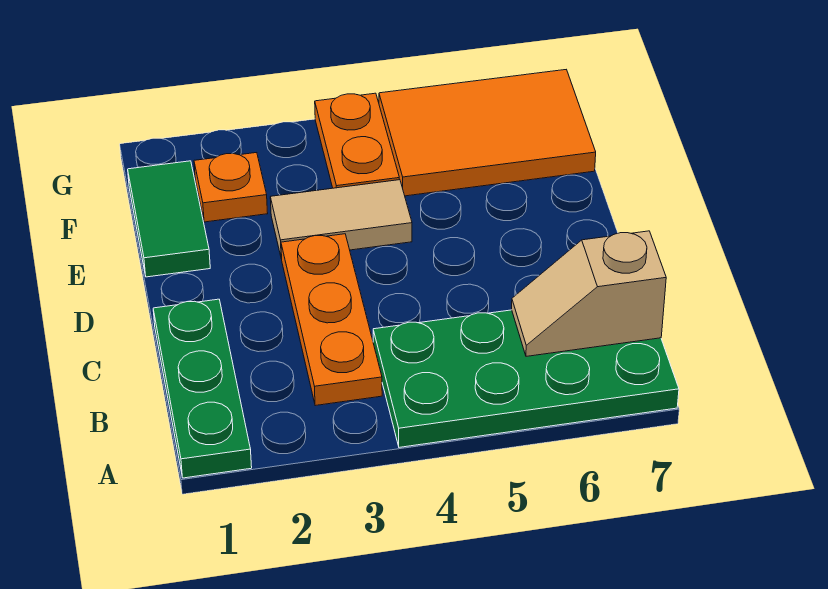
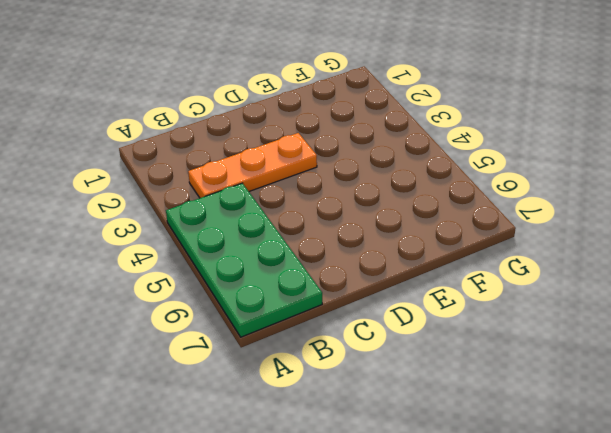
none -> green plate A1:C1 level 1
none -> green tile E1:F1 level 1

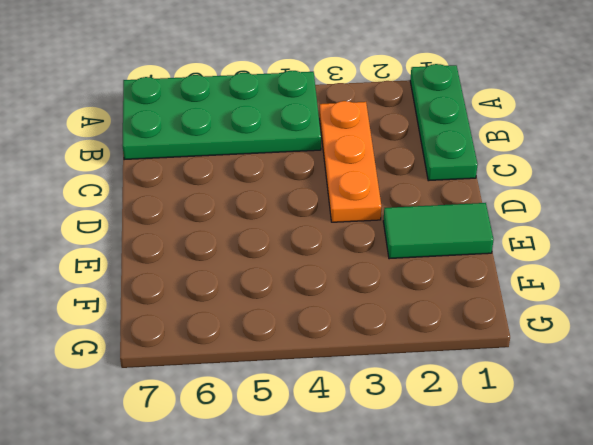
green tile E1:E2 level 1 -> green tile E1:F1 level 1
none -> tan tile E3:E4 level 1
none -> orange plate F2 level 1

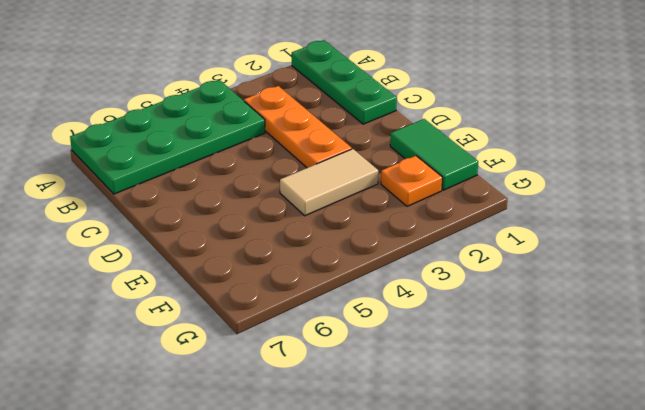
none -> orange plate F4:G4 level 1
none -> orange tile F5:G7 level 1

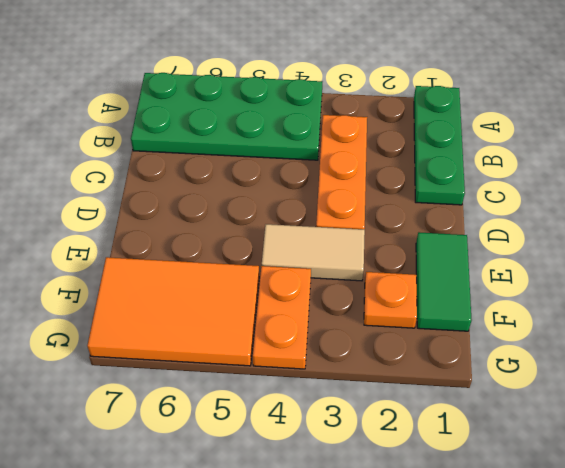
none -> tan slope B6:B7 level 2 top 7

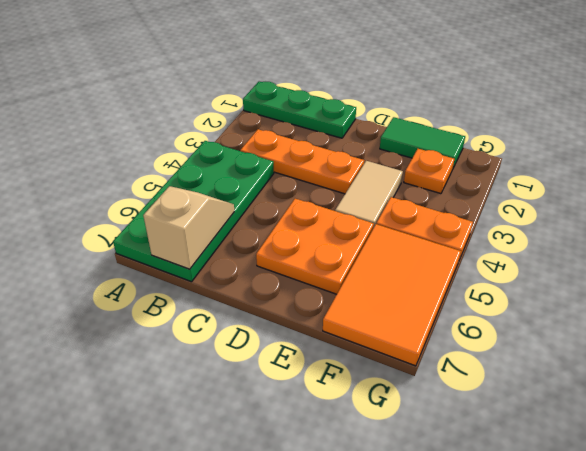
orange plate D5:E6 level 1 -> none

